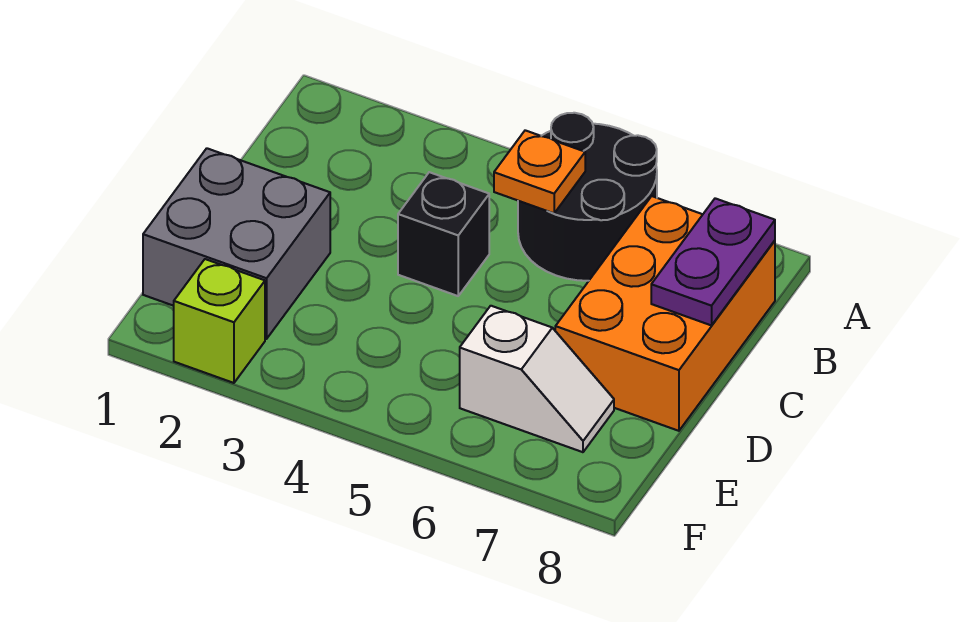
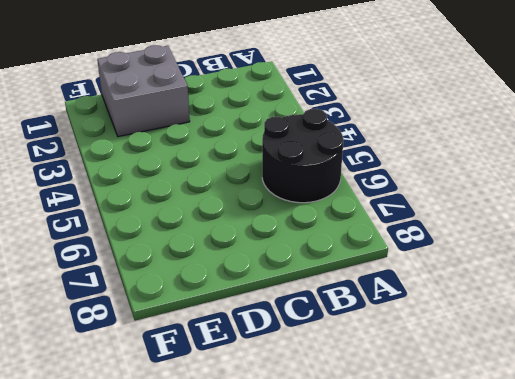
none -> orange brick B7:D8 level 1
none -> black brick C4 level 1

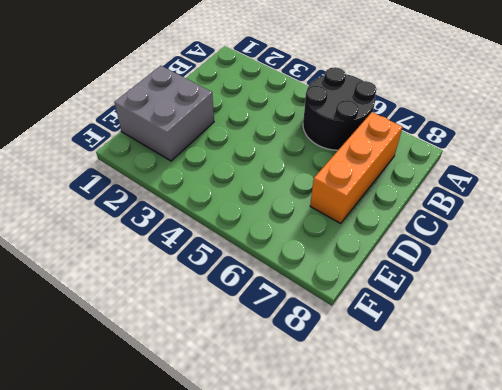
orange brick B7:D7 level 1 -> orange brick B7:D8 level 1
none -> black brick C4 level 1
none -> white slope E6:E7 level 1 top 6

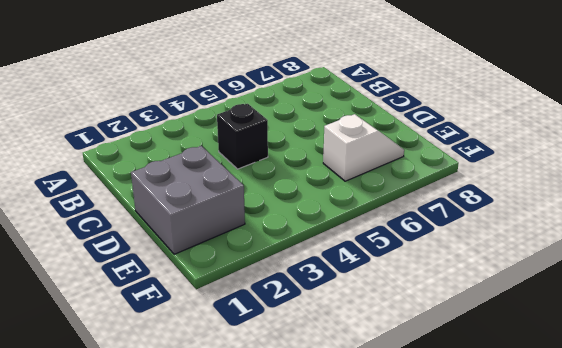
none -> black round brick A5:B6 level 1
none -> orange brick B7:D8 level 1

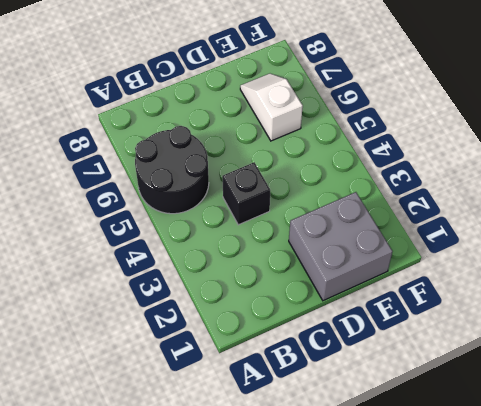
none -> orange brick B7:D8 level 1
none -> lime brick F2 level 1

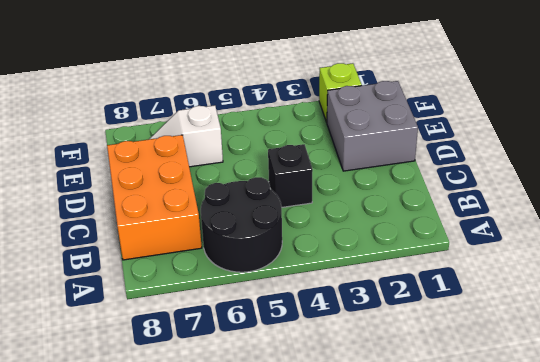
none -> orange plate B5 level 2
none -> purple plate B8:C8 level 2

